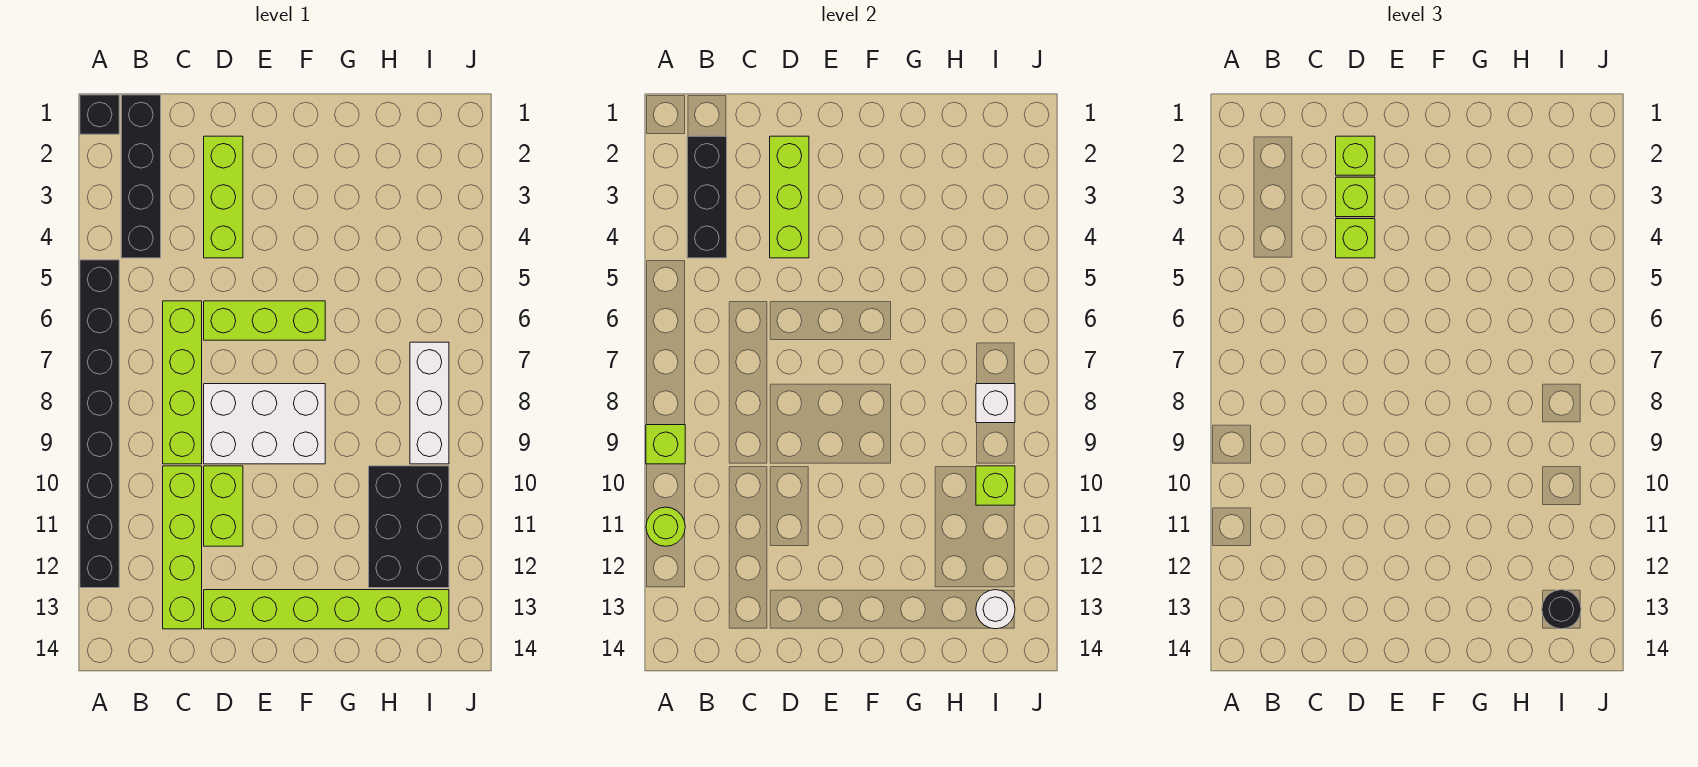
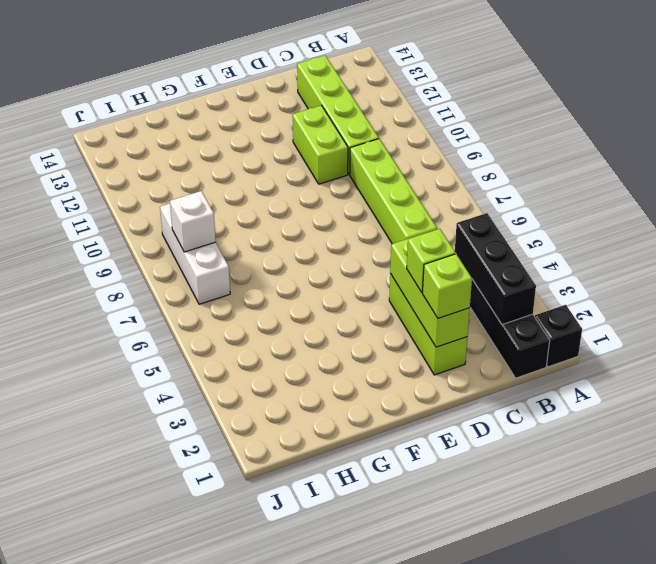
none -> black brick A5:A12 level 1
none -> lime brick D6:F6 level 1
none -> white brick D8:F9 level 1

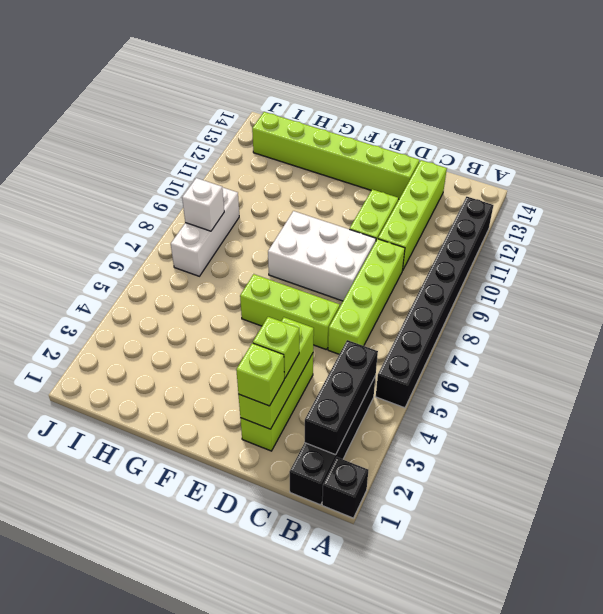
none -> black brick H10:I12 level 1
none -> lime brick A9 level 2
none -> lime round brick A11 level 2

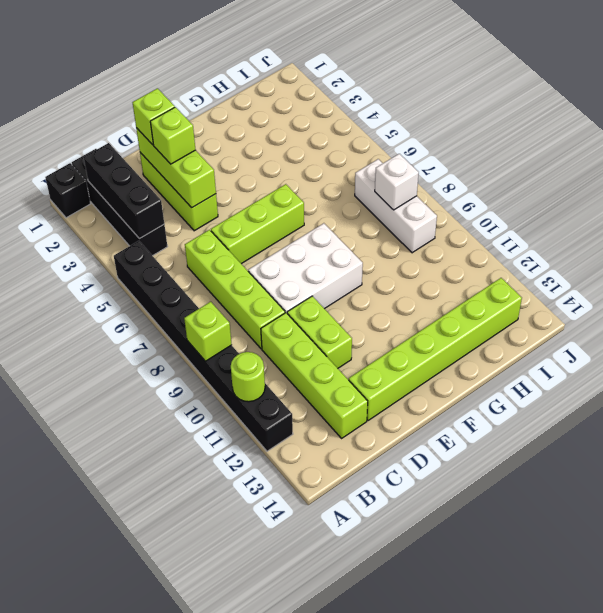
none -> black brick H10:I12 level 1
none -> lime brick I10 level 2
none -> white round brick I13 level 2

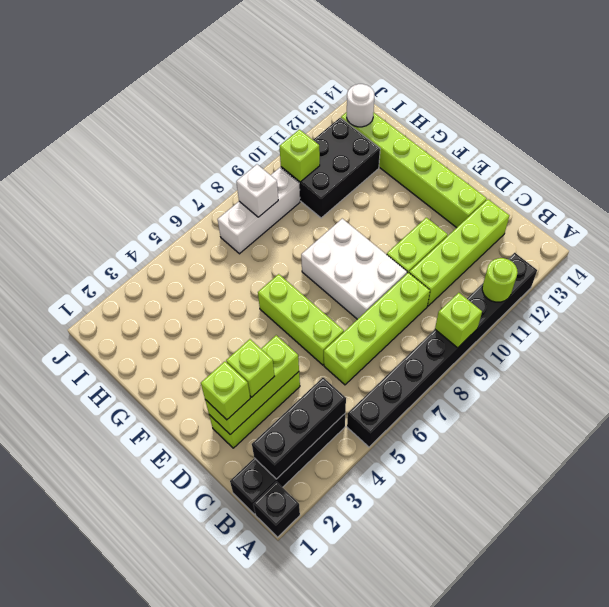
none -> lime brick D4 level 3
none -> black round brick I13 level 3

